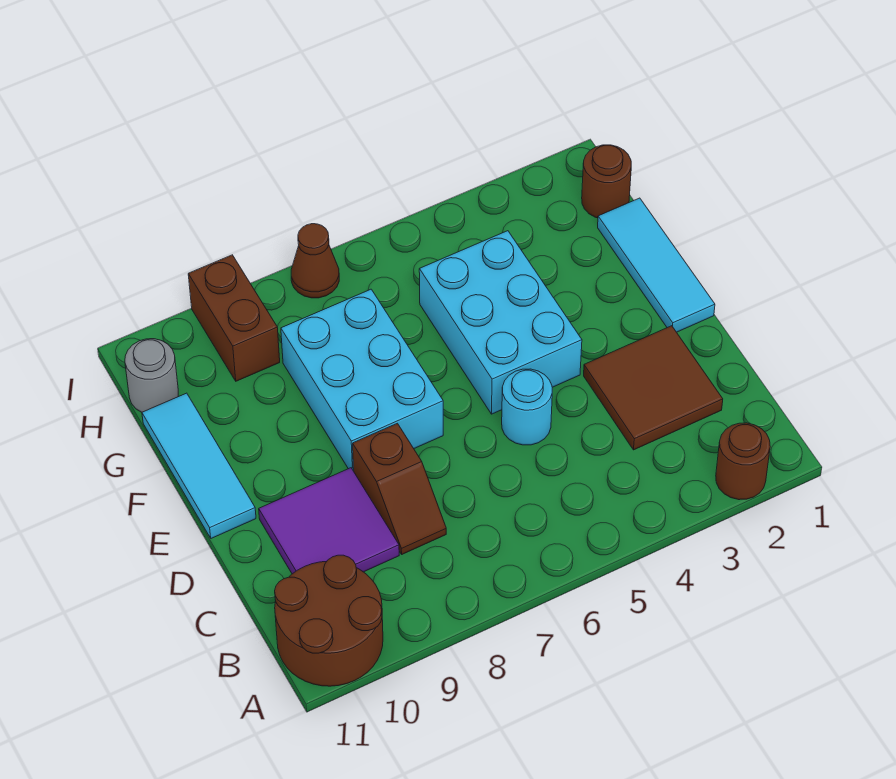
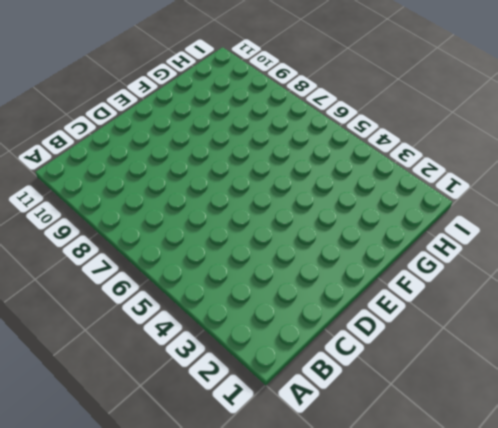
none -> brown round brick A2 level 1
none -> brown round brick A10:B11 level 1
none -> brown tile C2:D3 level 1

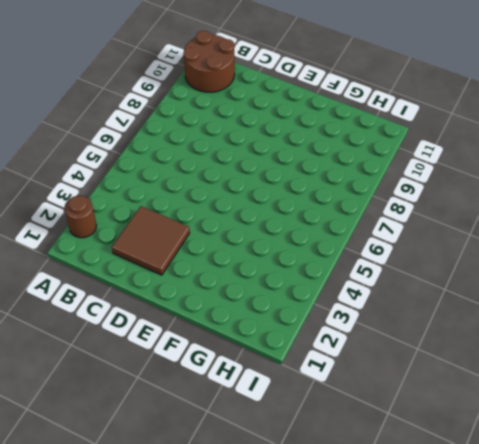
none -> brown slope C8:D8 level 1 top D
none -> purple tile C9:D10 level 1
none -> cyan round brick D5 level 1

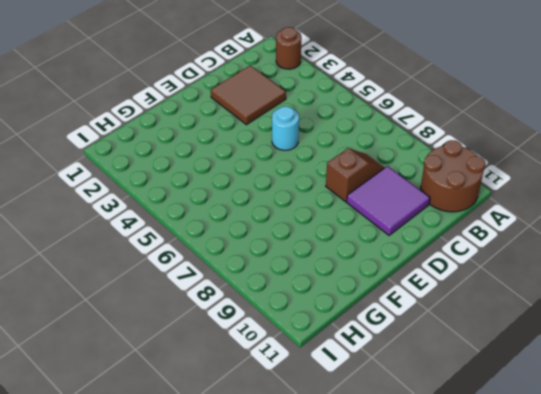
none -> cyan tile E1:G1 level 1
none -> cyan brick E4:G5 level 1
none -> cyan brick E7:G8 level 1

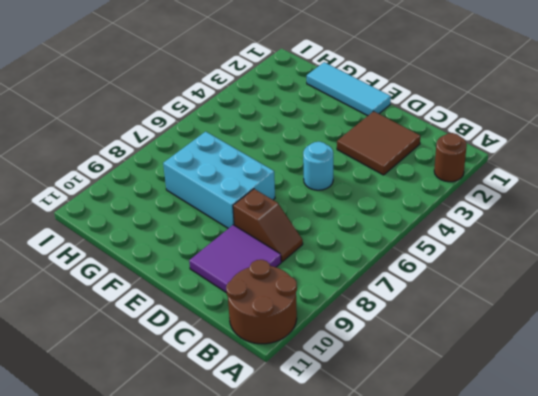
none -> cyan brick E4:G5 level 1
none -> cyan tile E11:G11 level 1
none -> brown round brick H1 level 1

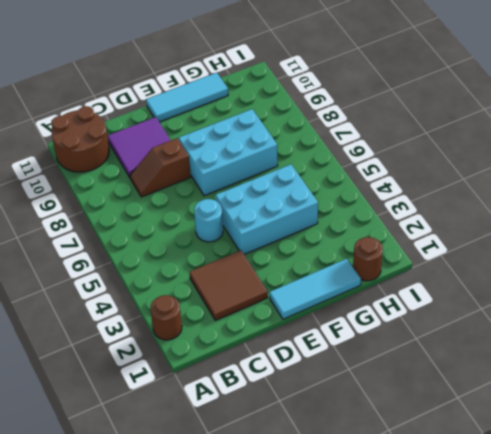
none -> brown brick H9:I9 level 1
none -> grey round brick H11 level 1
none -> brown cone I7 level 1

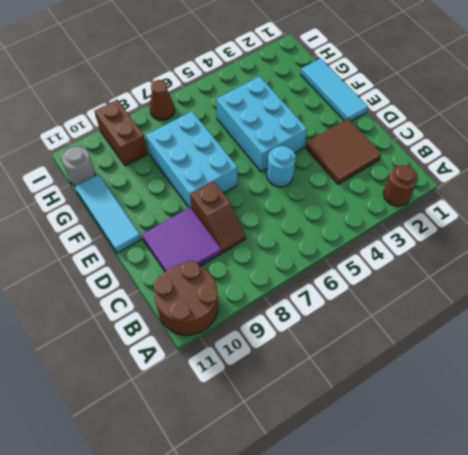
none -> brown round brick H1 level 1

